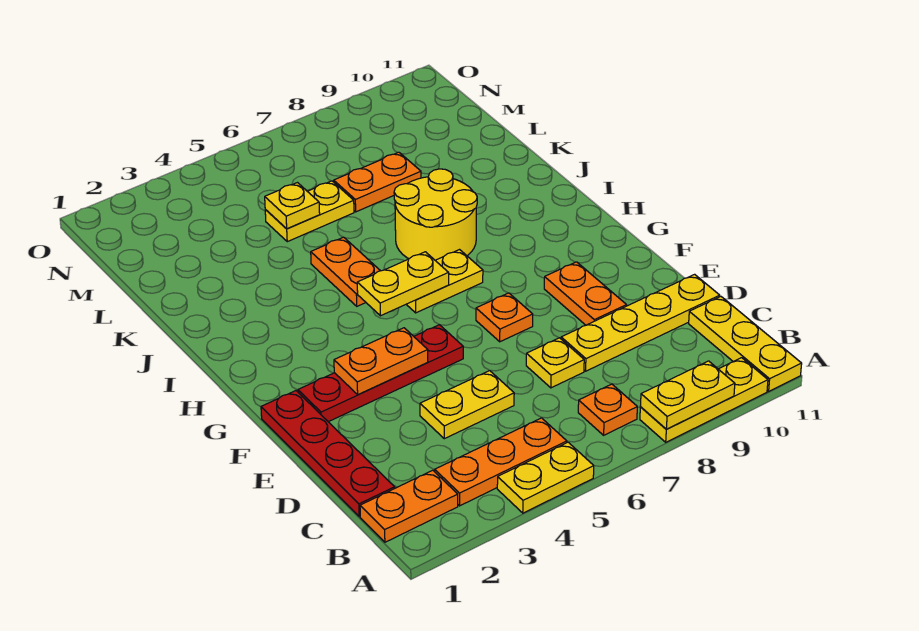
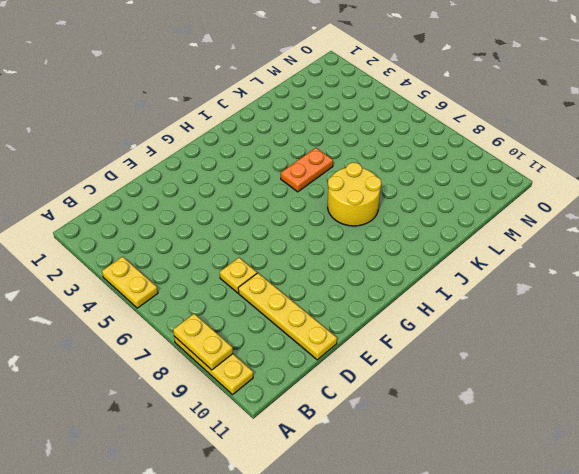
none -> yellow plate A11:C11 level 1
none -> orange plate B1:B2 level 1
none -> orange plate B3:B5 level 1

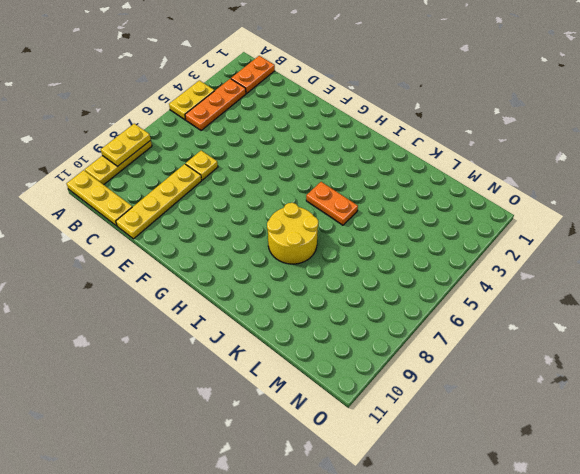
none -> orange plate B7 level 1
none -> red plate C1:F1 level 1
none -> yellow plate D4:D5 level 1

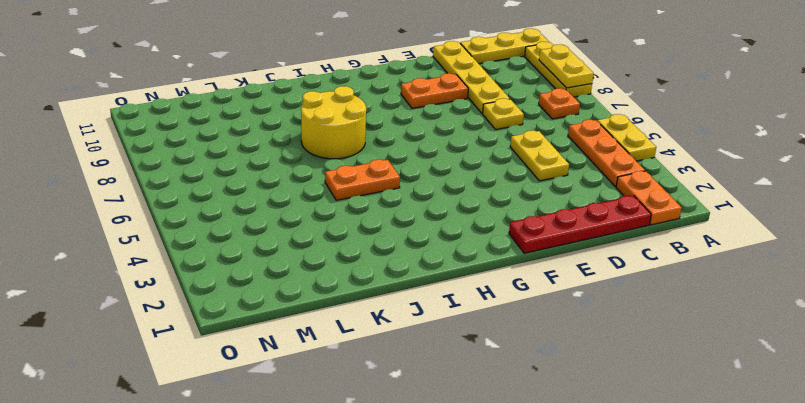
none -> red plate F2:F5 level 1
none -> orange plate F7 level 1
none -> yellow plate H6:H7 level 1

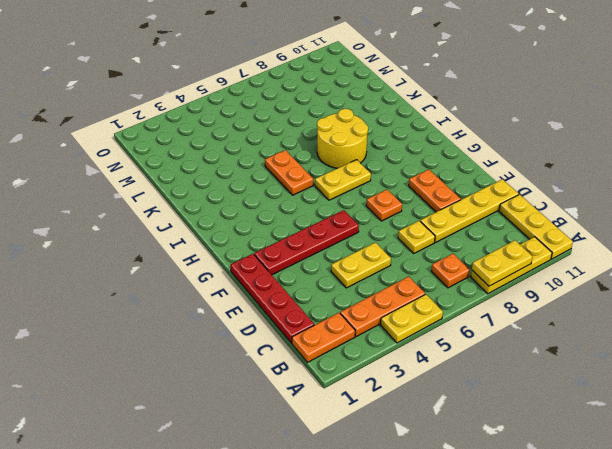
none -> yellow plate L5:L6 level 1
none -> orange plate L7:L8 level 1
none -> orange plate F3:F4 level 2

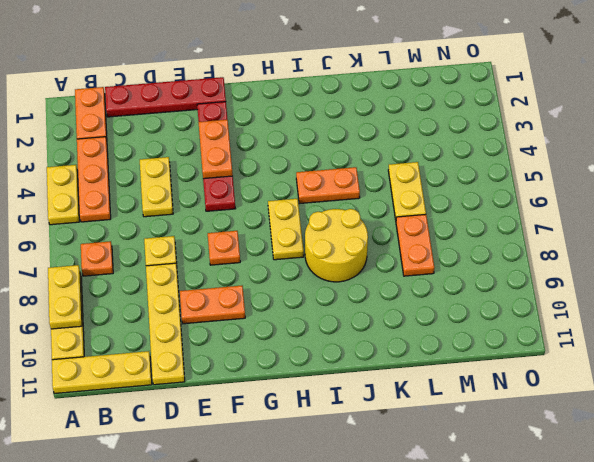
none -> yellow plate H5:H6 level 2
none -> yellow plate L5 level 2

